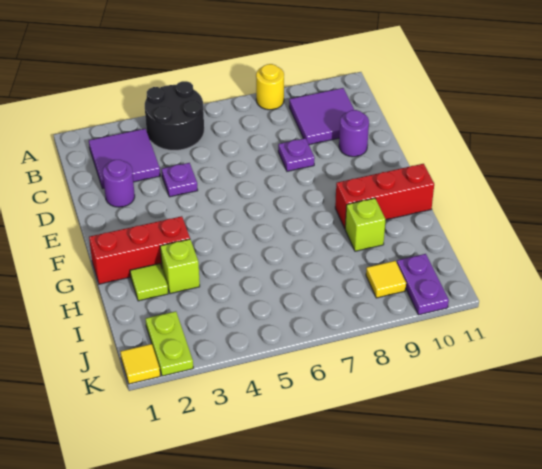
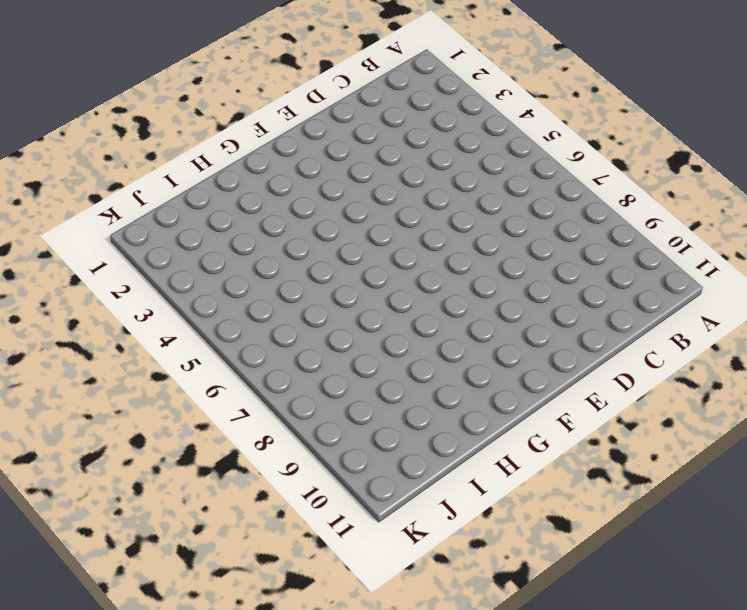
none -> black round brick A4:B5 level 1
none -> yellow round brick A8 level 1
none -> purple tile B2:C3 level 1

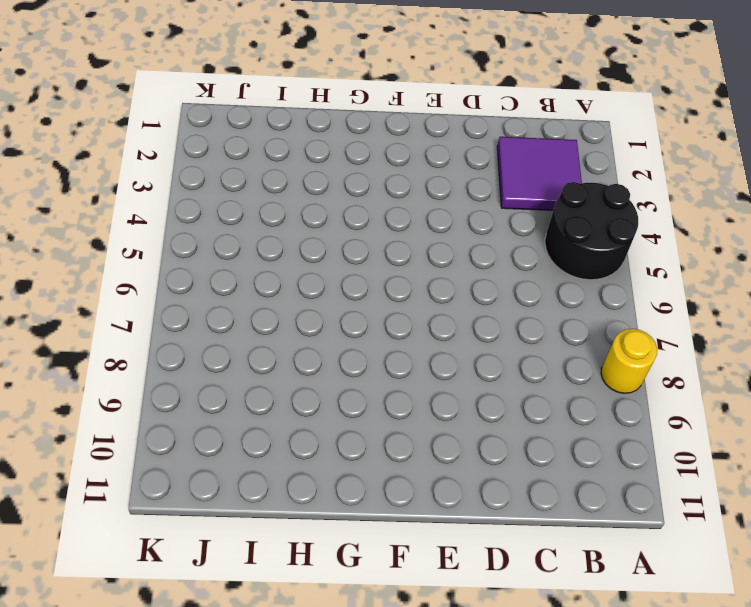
none -> purple tile B9:C10 level 1
none -> purple round brick D2 level 1
none -> purple plate D4 level 1

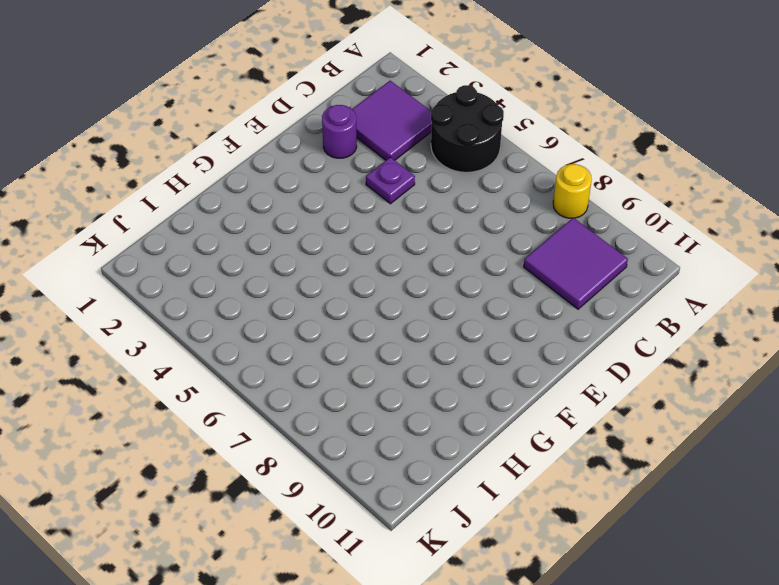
none -> purple plate D8 level 1
none -> purple round brick D10 level 1
none -> red brick G1:G3 level 1

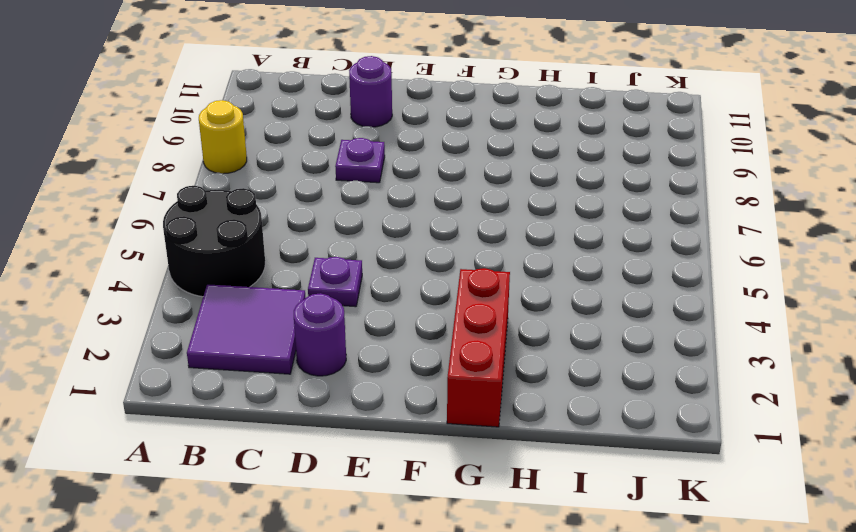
none -> purple tile B9:C10 level 1
none -> red brick G9:G11 level 1
none -> lime tile H2 level 1

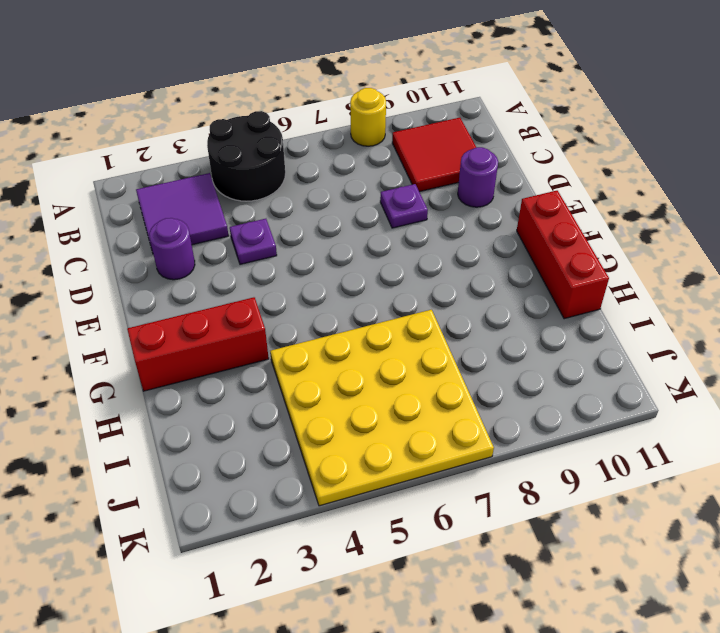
red tile B9:C10 level 1 -> purple tile B9:C10 level 1
red brick F11:H11 level 1 -> red brick G9:G11 level 1
yellow plate H4:K7 level 1 -> none
none -> lime tile H2 level 1
none -> lime brick H3 level 1
none -> lime brick H9 level 1

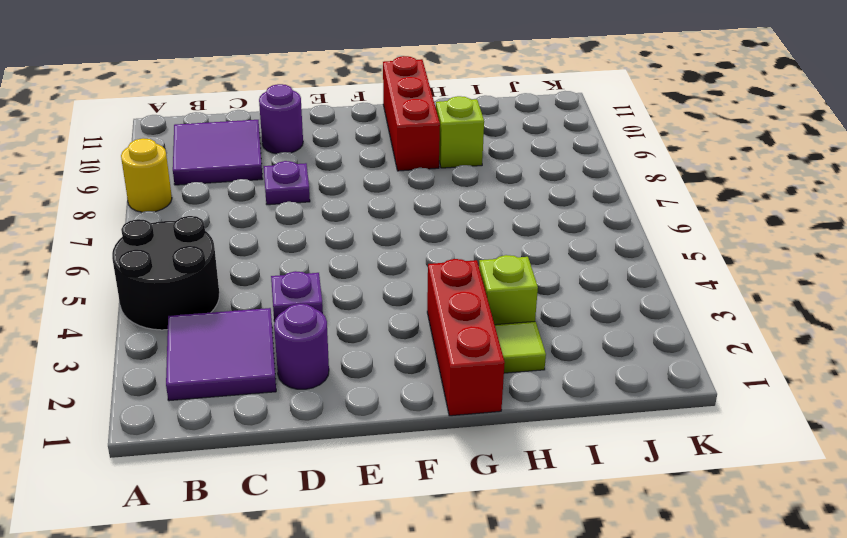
none -> lime plate J2:K2 level 1
none -> yellow tile J9 level 1
none -> purple plate J10:K10 level 1

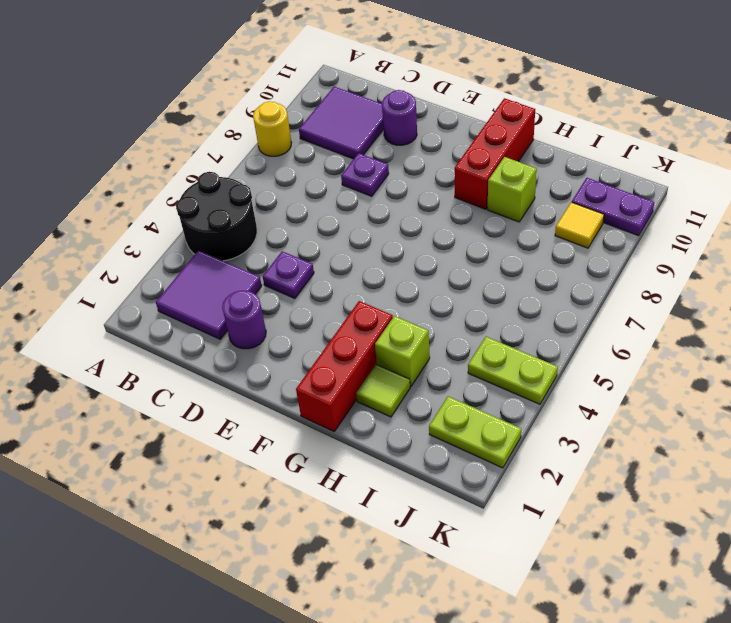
lime plate J4:K4 level 1 -> none
none -> yellow tile K1 level 1

